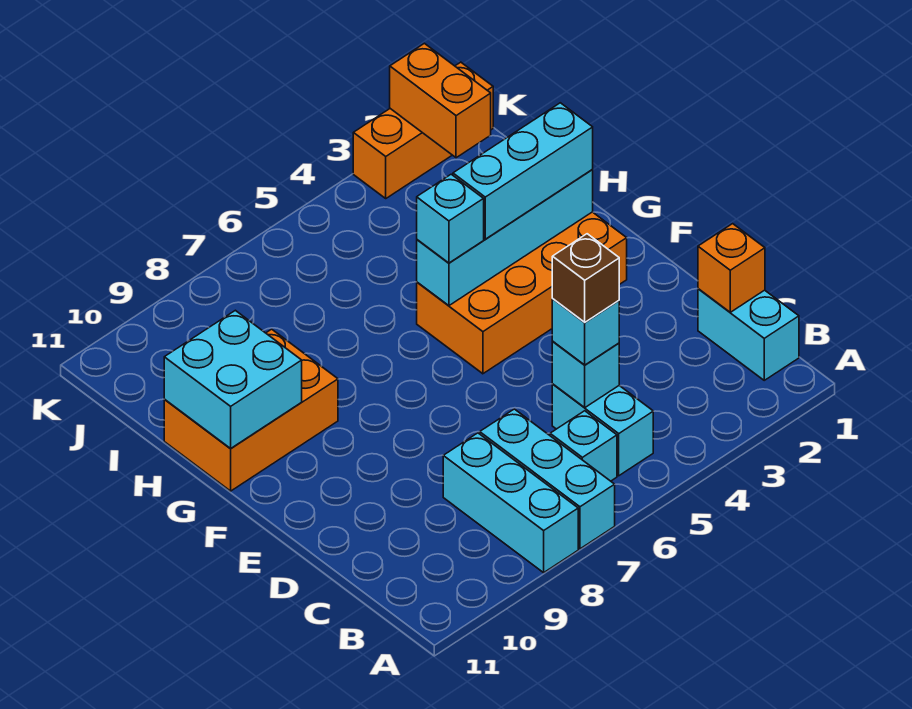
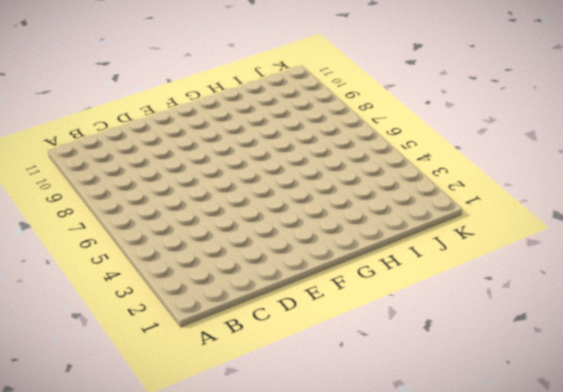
none -> cyan brick A7:C7 level 1
none -> cyan brick A8:C8 level 1
none -> cyan brick B1:C1 level 1

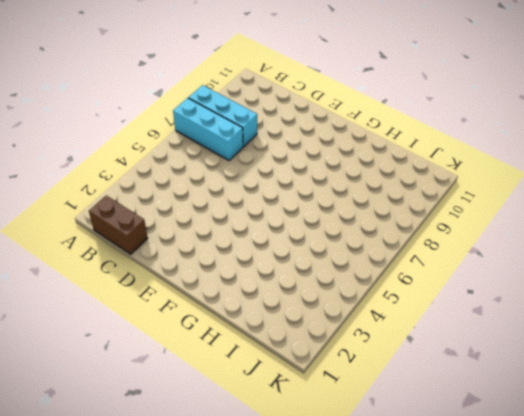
brown brick B1:C1 level 1 -> cyan brick B1:C1 level 1
none -> cyan brick B5:C5 level 1
none -> cyan brick B6 level 1
none -> orange brick F2:G5 level 1

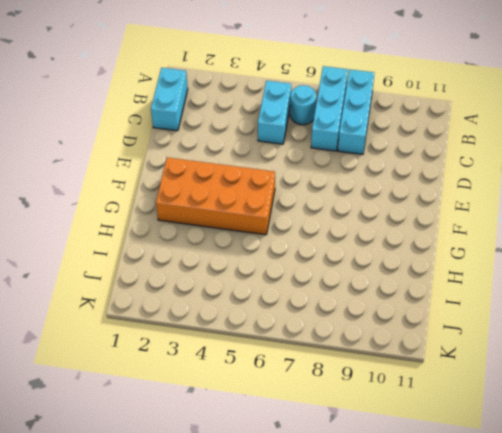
cyan round brick B6 level 1 -> cyan brick B6 level 1
none -> orange brick G9:H11 level 1
none -> orange brick K1:K3 level 1
none -> orange brick C1 level 2

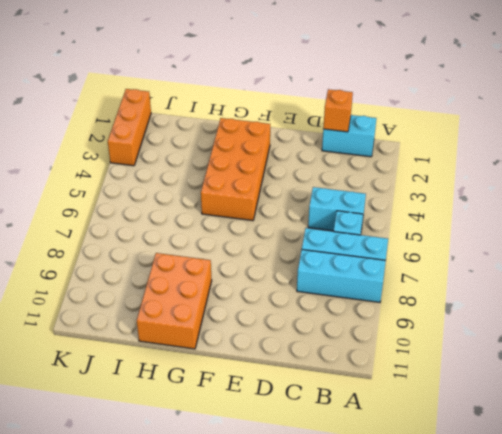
none -> cyan brick C5 level 2
none -> cyan brick G2:G5 level 2
none -> cyan brick G10:H11 level 2

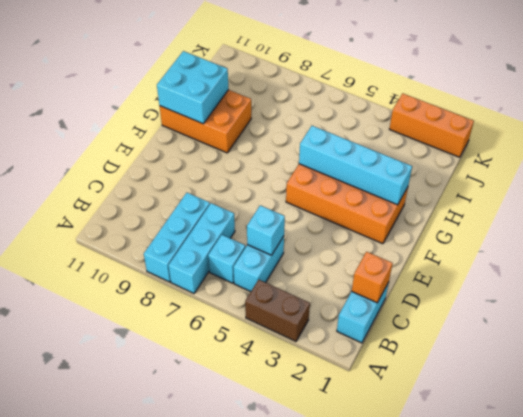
brown brick A3:A4 level 1 -> none
none -> orange brick J2:K2 level 2
none -> cyan brick C5 level 3
none -> cyan brick G2:G4 level 3

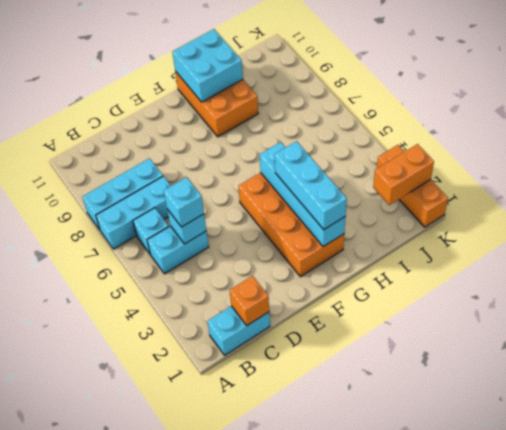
none -> cyan brick G5 level 3
none -> brown brick C5 level 4

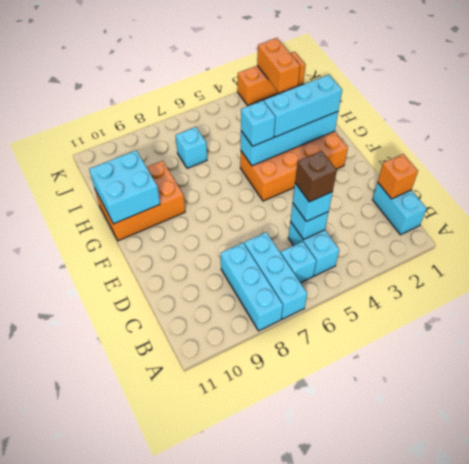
cyan brick I7 level 1 -> none

